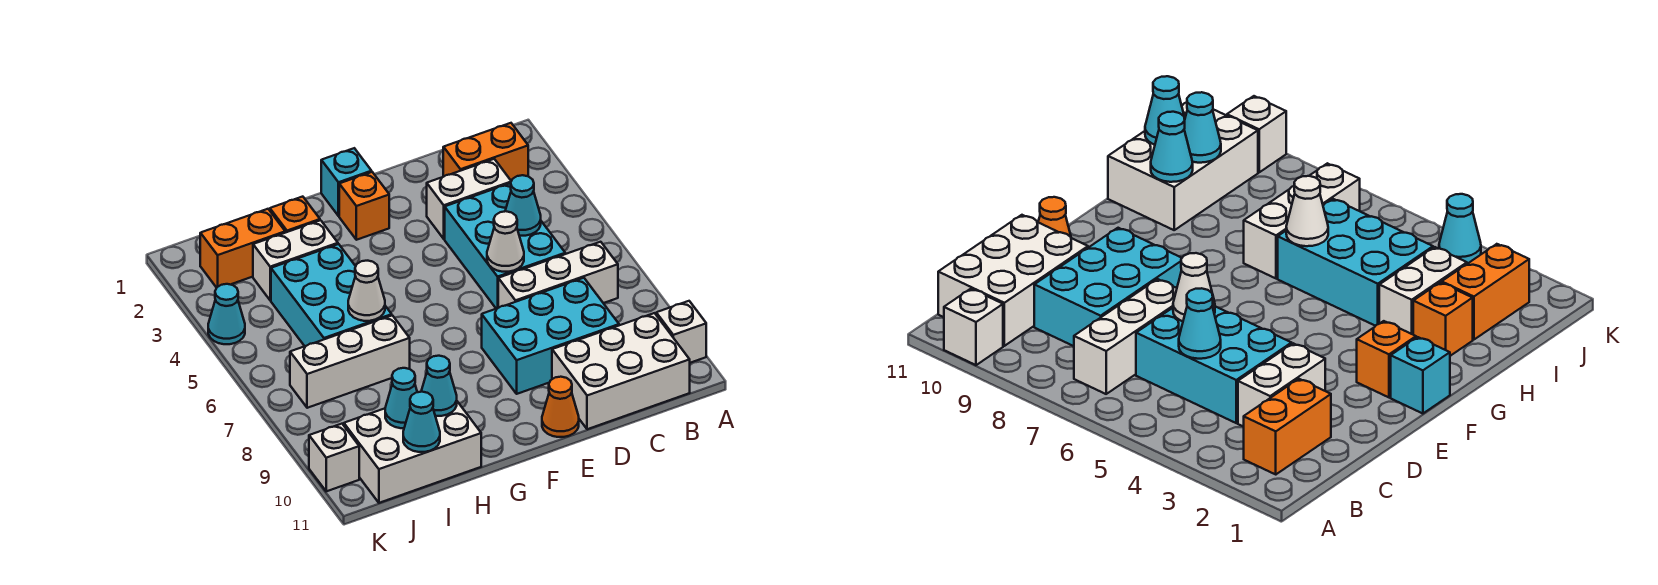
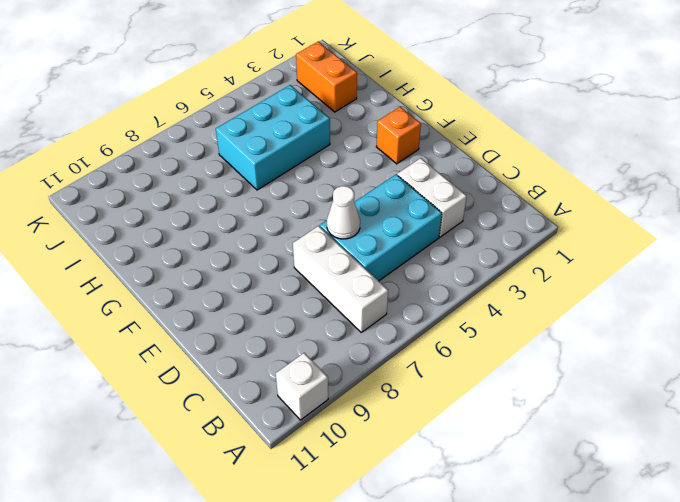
none -> orange brick B2:C2 level 1
none -> white brick B10:D11 level 1
none -> cyan brick C8:E9 level 1

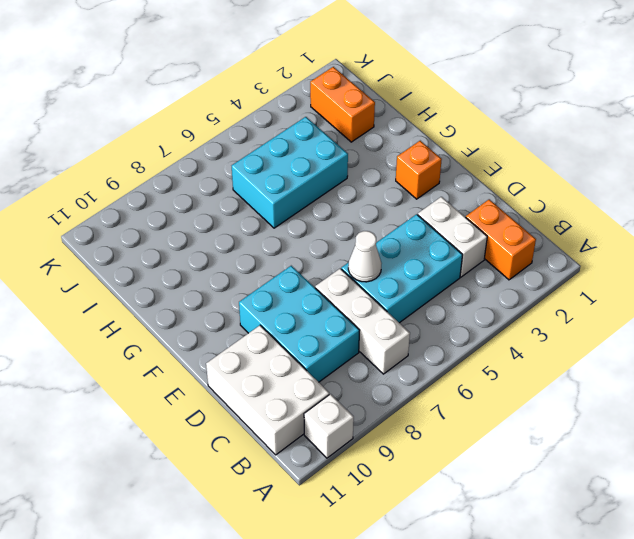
none -> orange cone E11 level 1
none -> cyan brick F1 level 1
none -> orange brick H2 level 1

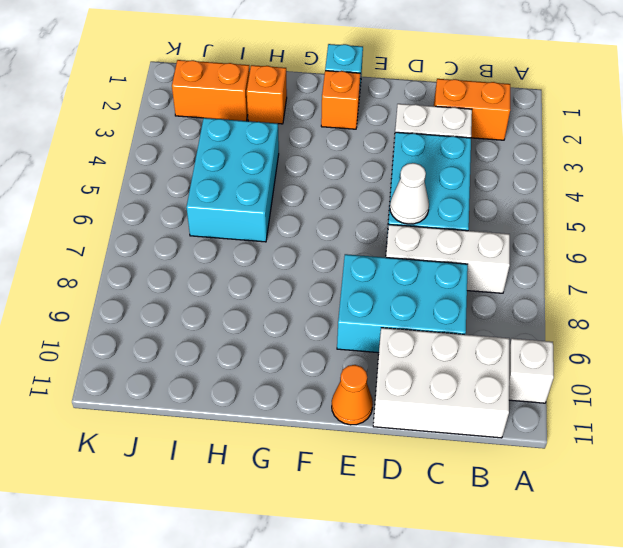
none -> white brick H3:I3 level 1
none -> white brick H7:J7 level 1
none -> white brick H10:J11 level 1

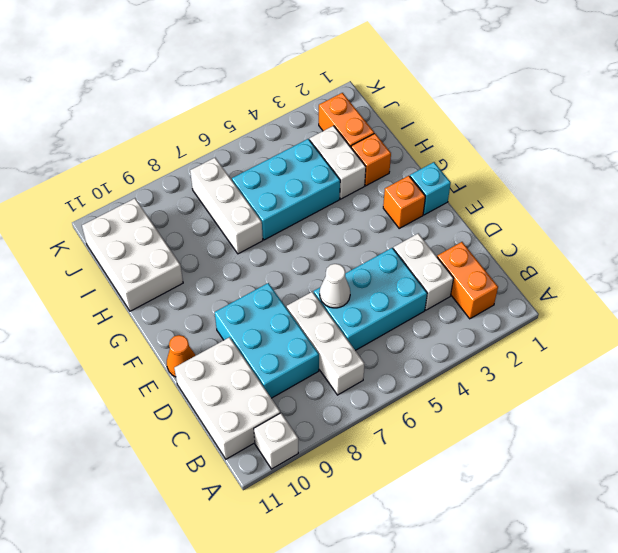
none -> cyan cone K4 level 1
none -> white brick K10 level 1
none -> cyan cone C5 level 2

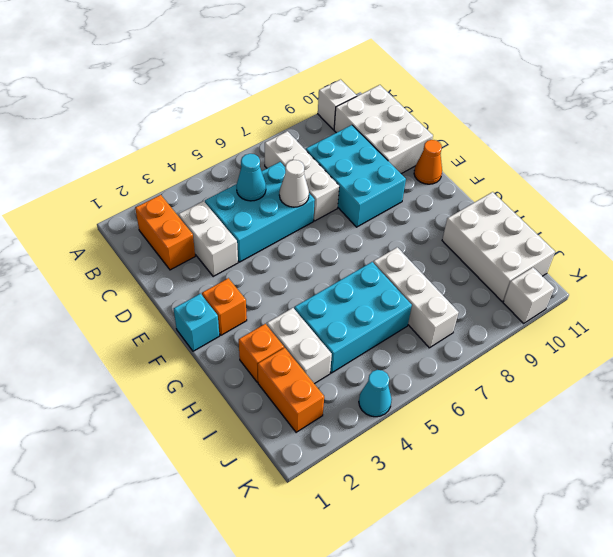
none -> white cone H6 level 2
none -> cyan cone H10 level 2
none -> cyan cone I10 level 2

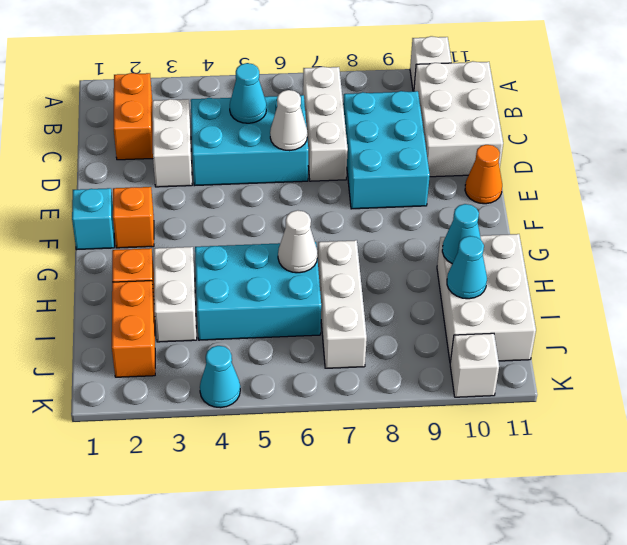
none -> cyan cone I11 level 2

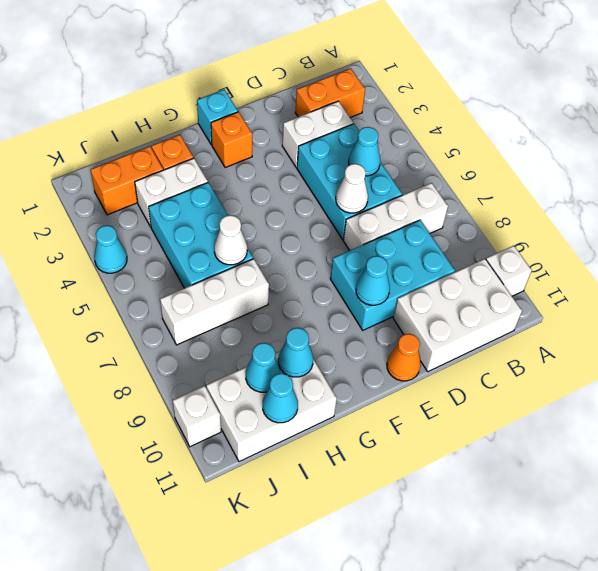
cyan cone E9 level 2 -> none

